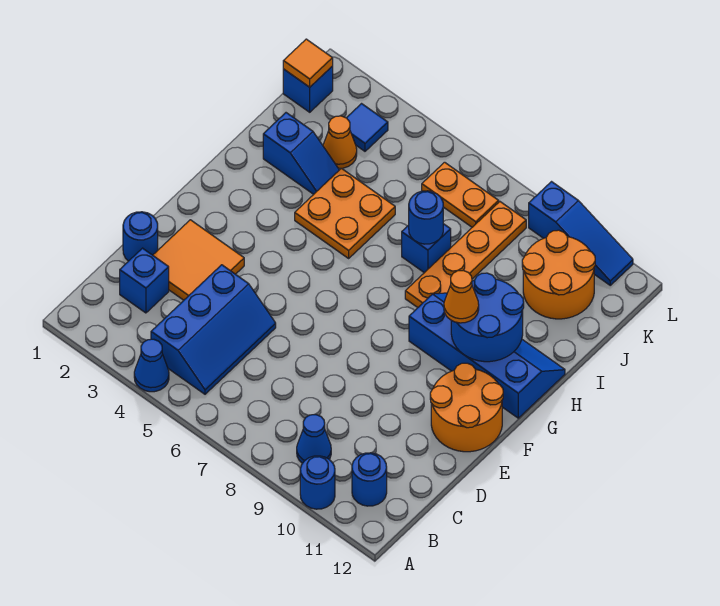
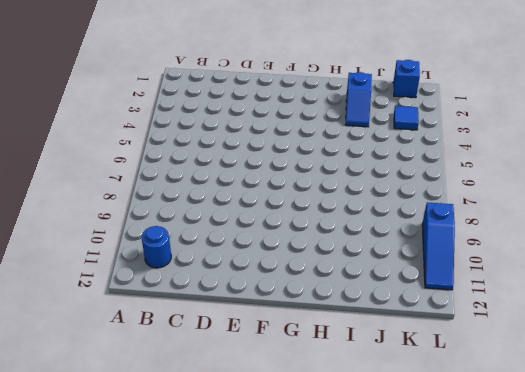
none -> blue cone A4 level 1
none -> blue round brick A10 level 1
none -> blue slope B4:D5 level 1 top 4

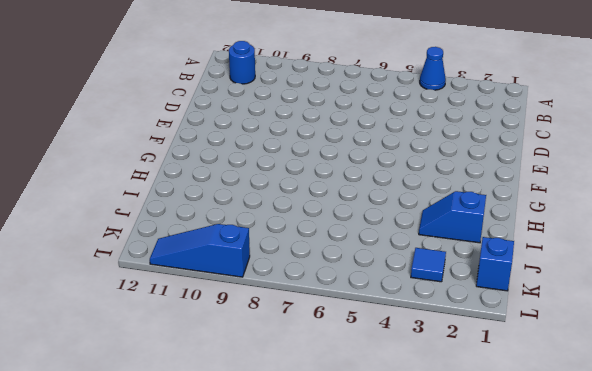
none -> blue round brick A10 level 1
none -> blue slope B4:D5 level 1 top 4
none -> blue cone B9 level 1

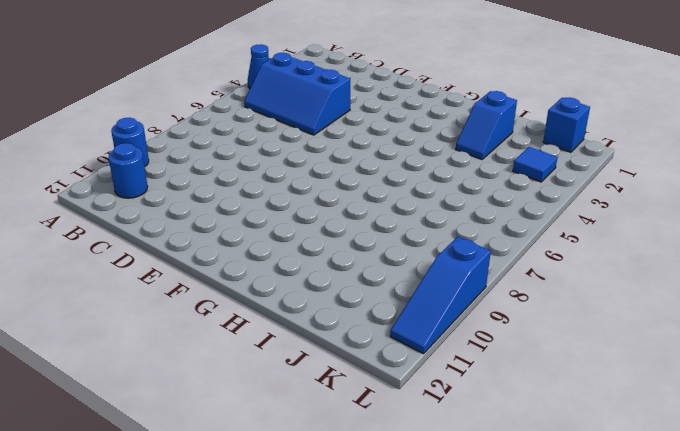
none -> blue cone B9 level 1
none -> blue brick C2 level 1
none -> blue round brick D1 level 1

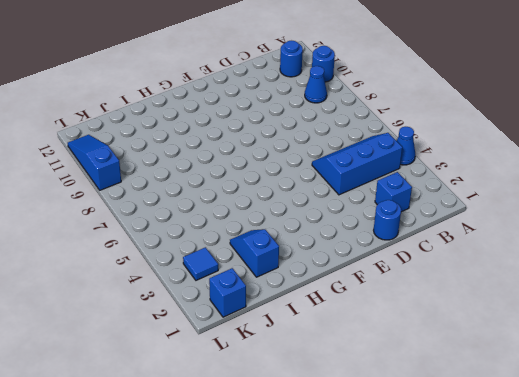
none -> orange tile D2:E3 level 1
none -> orange round brick E11:F12 level 1
none -> blue slope G9:H12 level 1 top G

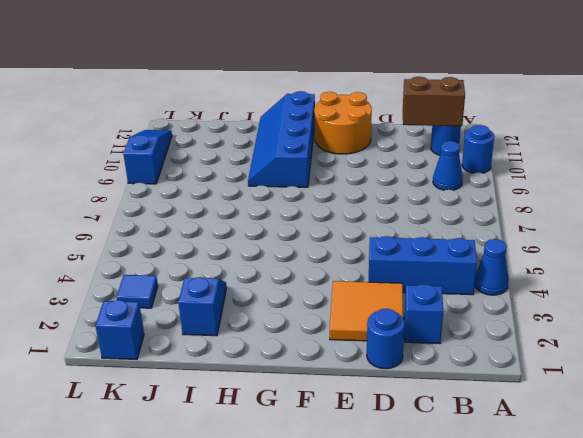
brown brick B11:C11 level 2 -> none
none -> orange plate H4:I5 level 1
none -> orange plate H8:K8 level 1
none -> blue brick I7 level 1

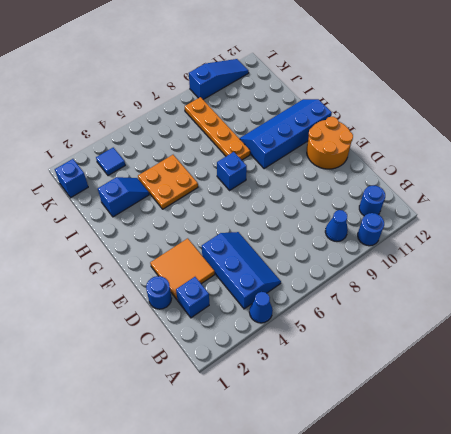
blue brick G7 level 1 -> blue brick I7 level 1
none -> orange cone J3 level 1
none -> orange round brick J10:K11 level 1
none -> orange plate K6:K7 level 1

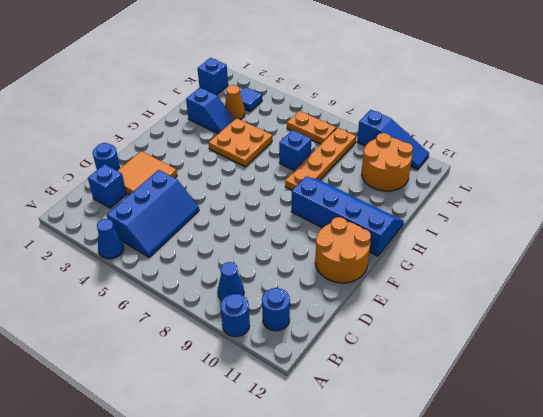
none -> blue round brick G10:H11 level 2
none -> blue round brick I7 level 2
none -> orange tile K1 level 2

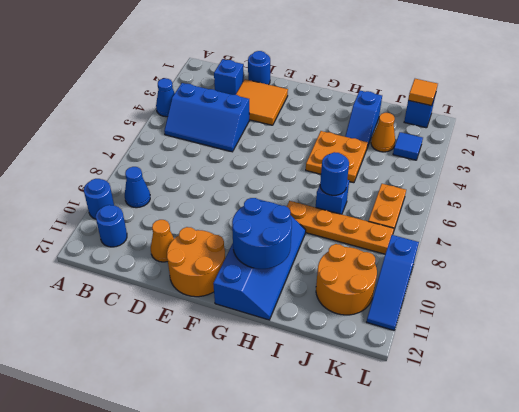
orange cone D11 level 1 -> orange cone G10 level 3

